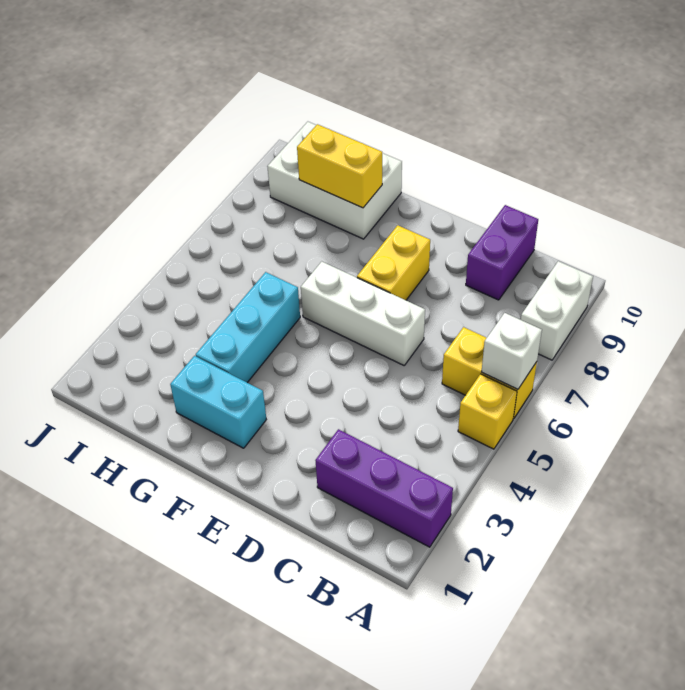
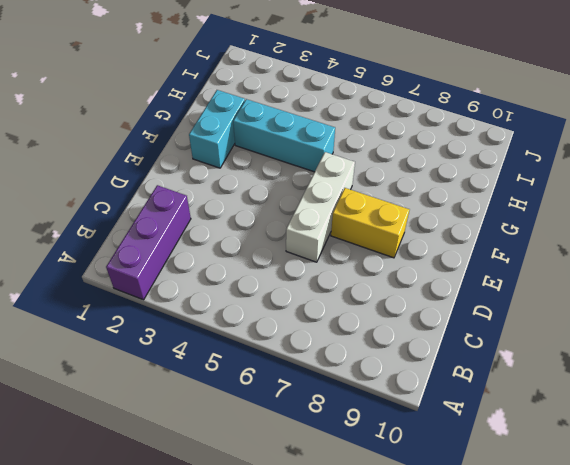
none -> yellow brick A5 level 1
none -> yellow brick A6:B6 level 1
none -> white brick A8:A9 level 1

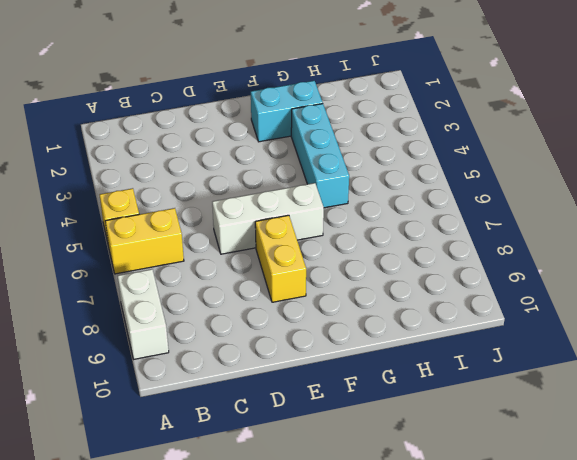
none -> purple brick A2:C2 level 1
none -> purple brick C9:C10 level 1
none -> white brick G9:I10 level 1

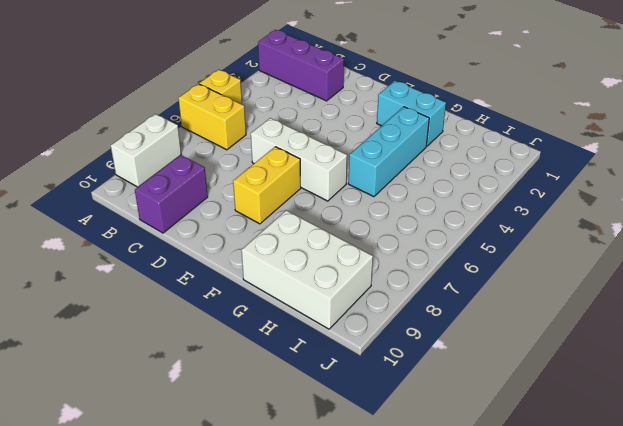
none -> white brick A6 level 2
none -> yellow brick G9:H9 level 2

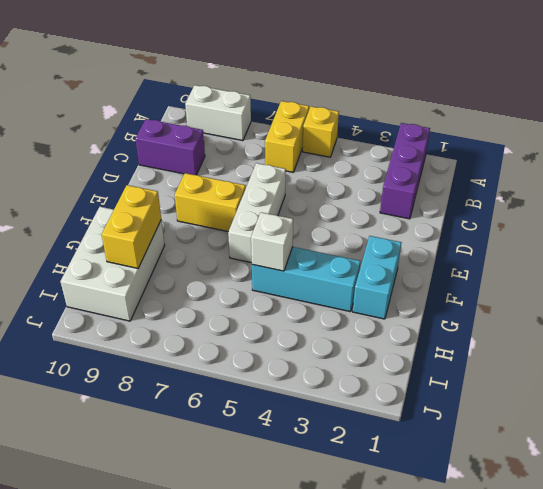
white brick G5 level 2 -> white brick A6 level 2

